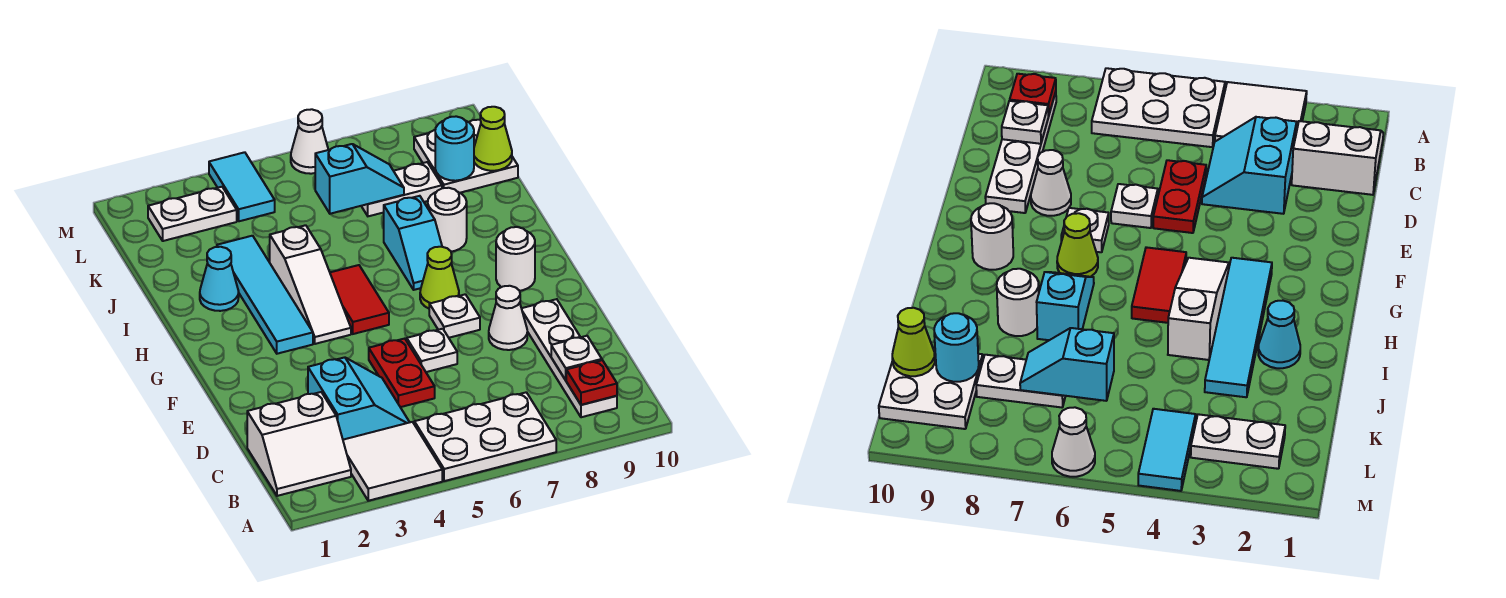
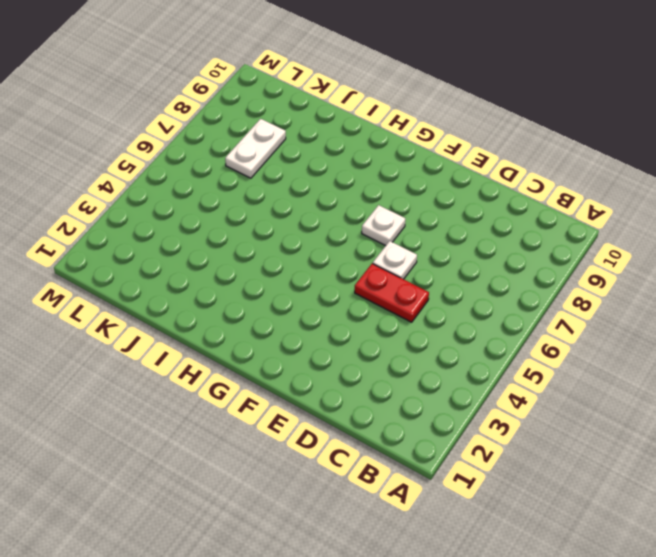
none -> white tile A3:B4 level 1
none -> white plate A5:B7 level 1
none -> white slope B1:C2 level 1 top C

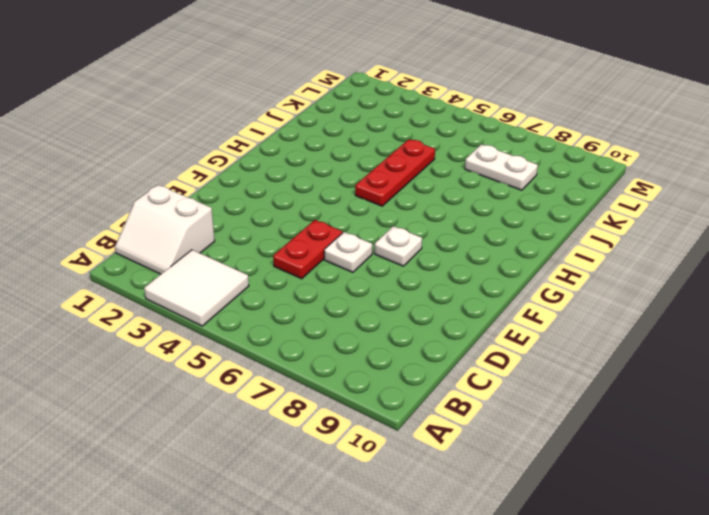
red plate H5:J5 level 1 -> red tile G5:H5 level 1
none -> white plate A5:B7 level 1
none -> white plate B9:E9 level 1
none -> cyan slope C3:D4 level 1 top 3

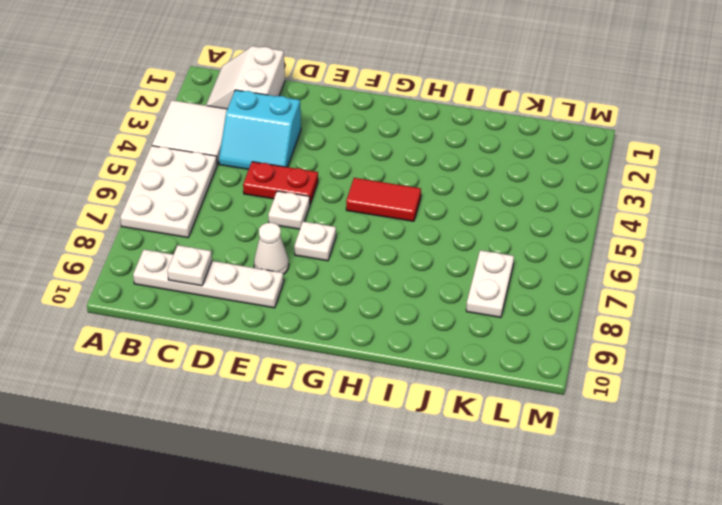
none -> cyan tile G3:J3 level 1
none -> white slope G4:I4 level 1 top I
none -> lime cone G7 level 1

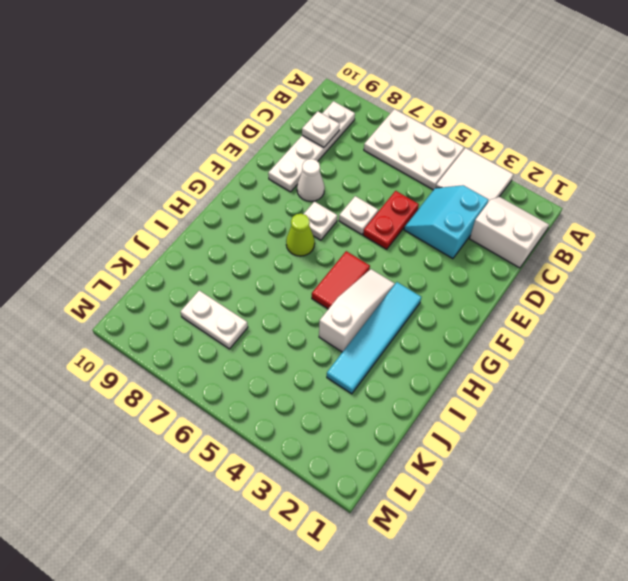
none -> white round brick G9 level 1
none -> cyan slope H7:I7 level 1 top I
none -> cyan cone I2 level 1

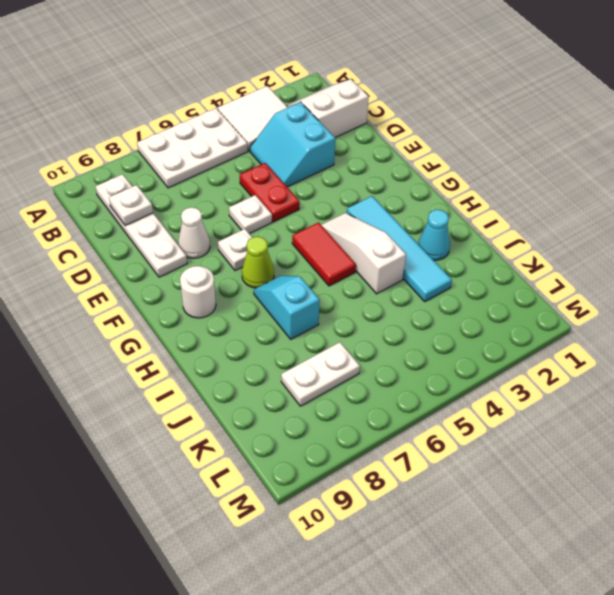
none -> white round brick I8 level 1
none -> white plate K9:L10 level 1
none -> white plate L2:L3 level 1

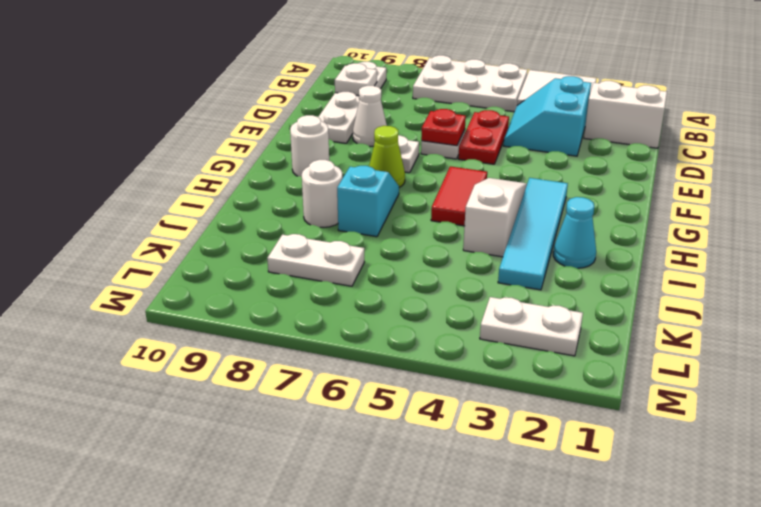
red plate E6 level 2 -> red plate B9 level 2
none -> white plate K9:L10 level 1
none -> cyan tile L4:M4 level 1
none -> white cone M6 level 1

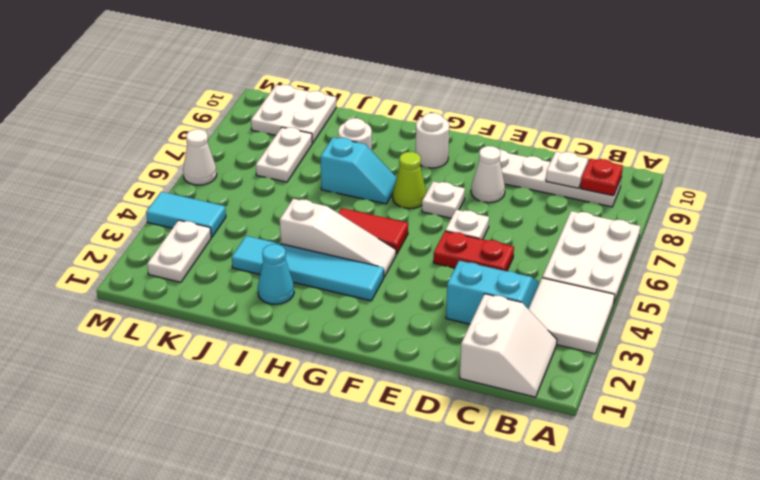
none -> cyan slope K6:K7 level 2 top 6
none -> cyan round brick K9 level 2
none -> lime cone K10 level 2

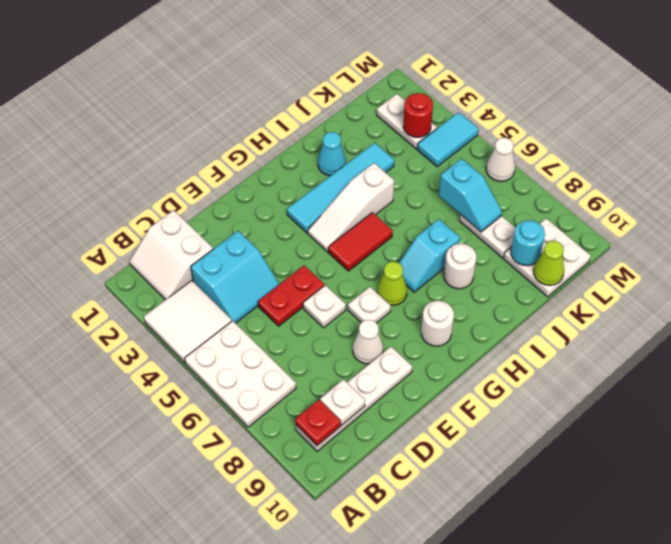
red round brick L3 level 2 -> none

